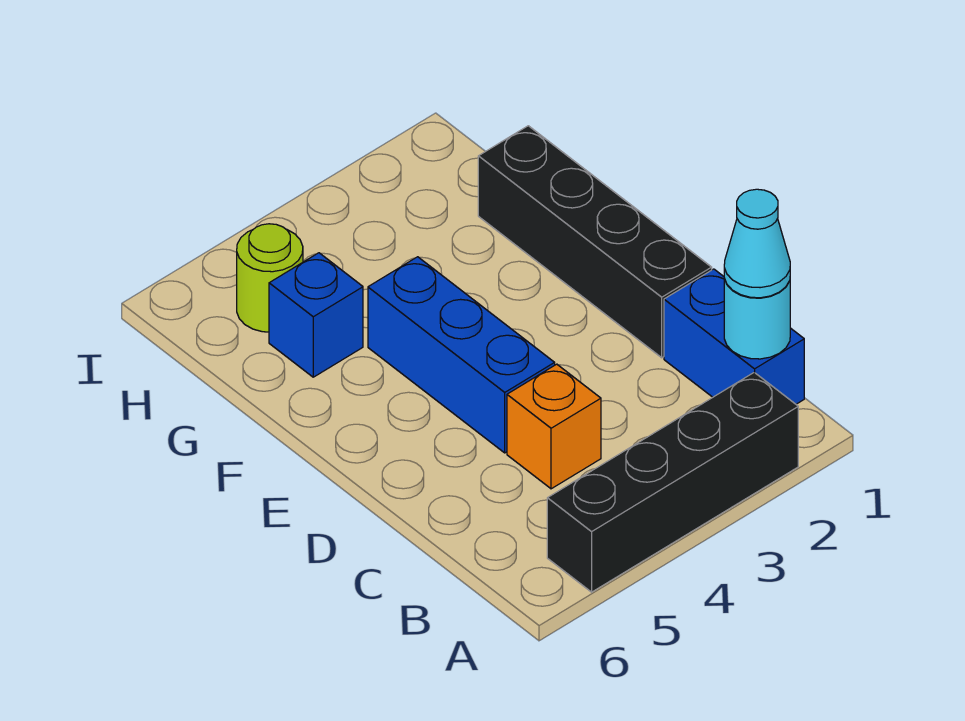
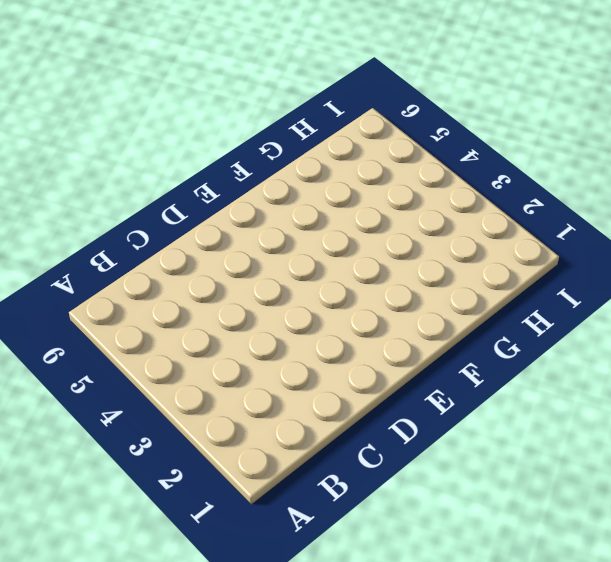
none -> black brick A2:A5 level 1
none -> blue brick B1:C1 level 1

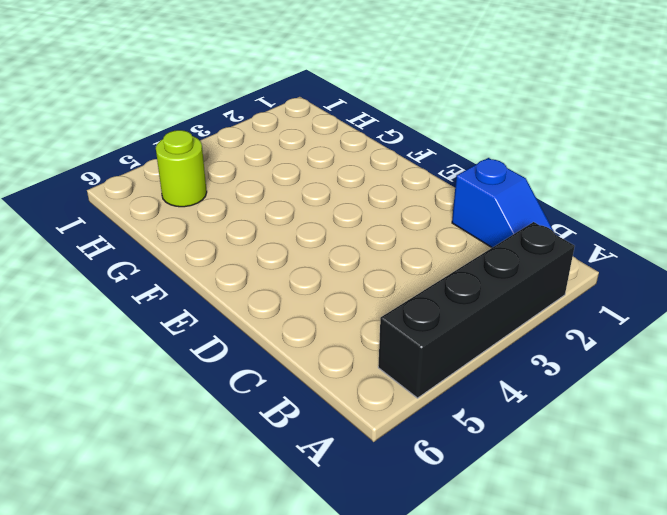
blue slope B1:C1 level 1 top C -> blue brick B1:C1 level 1
none -> orange brick C4 level 1
none -> black brick D1:G1 level 1

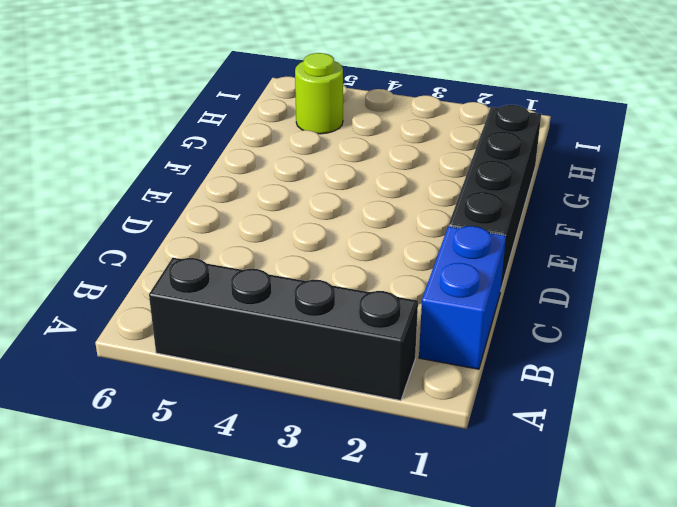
none -> orange brick C4 level 1
none -> blue brick D4:F4 level 1

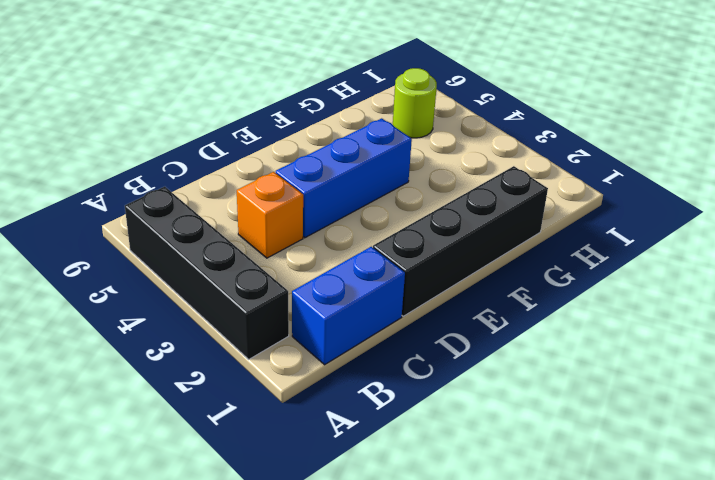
none -> blue brick G5 level 1
none -> cyan round brick B1 level 2

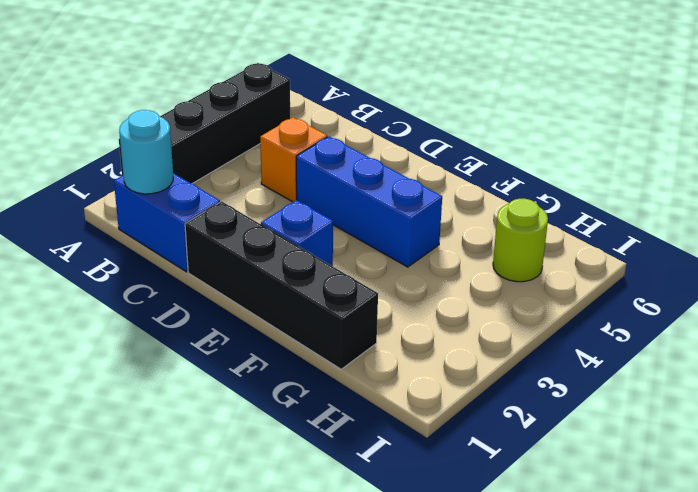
blue brick E2 level 1 -> blue brick G5 level 1
none -> cyan cone B1 level 3

